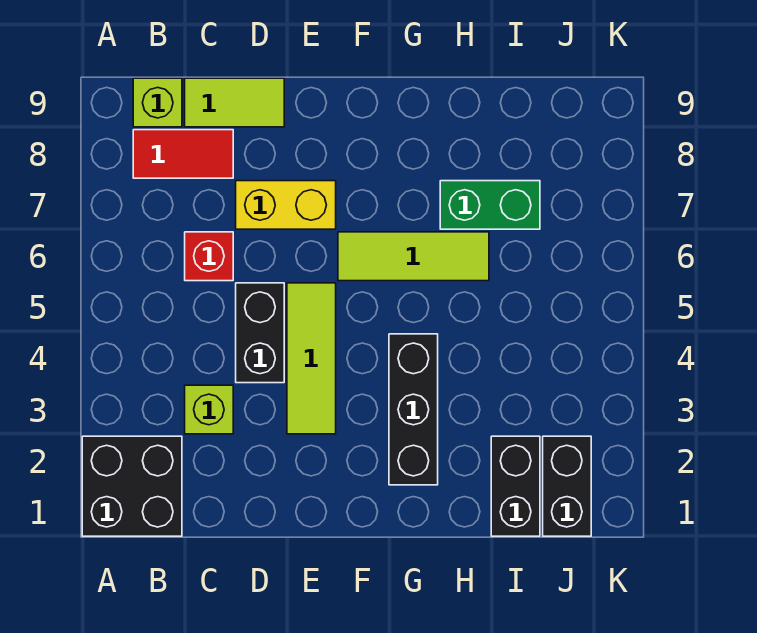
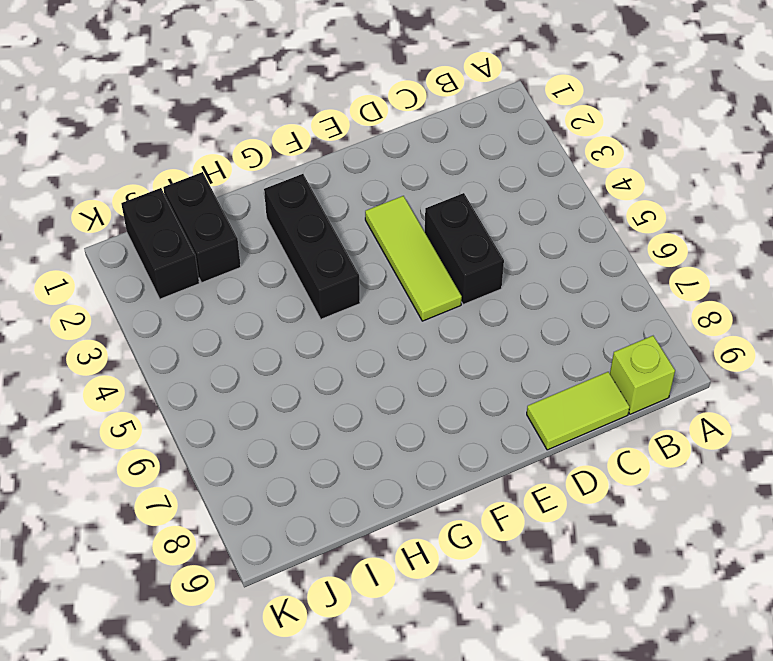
none -> black brick A1:B2 level 1
none -> red tile B8:C8 level 1
none -> lime brick C3 level 1

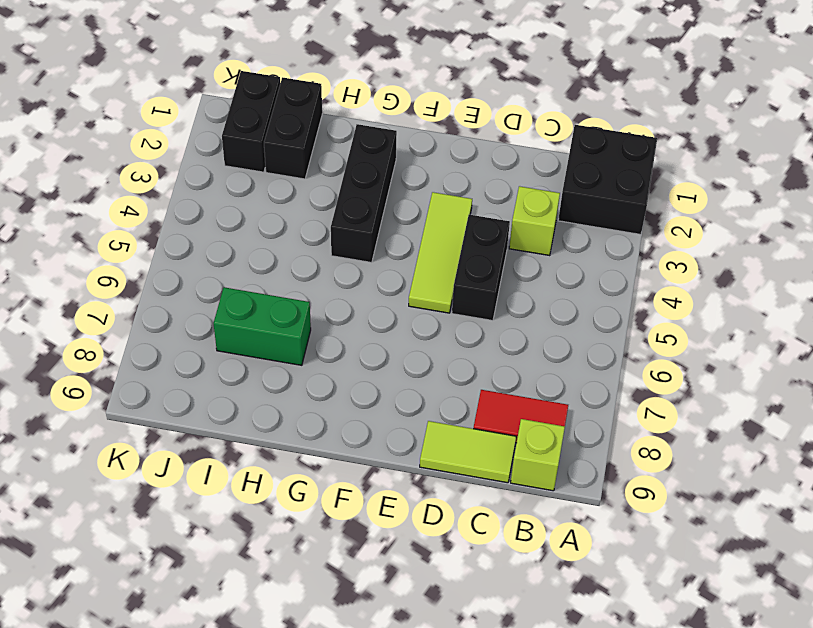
none -> red brick C6 level 1
none -> yellow brick D7:E7 level 1
none -> lime tile F6:H6 level 1

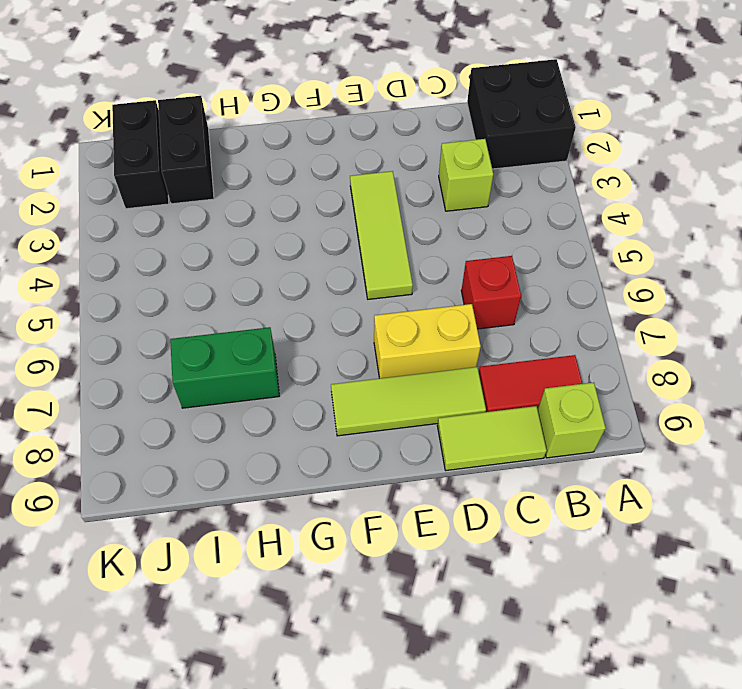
lime tile D8:F8 level 1 -> lime tile F6:H6 level 1
none -> black brick D4:D5 level 1
none -> black brick G2:G4 level 1

